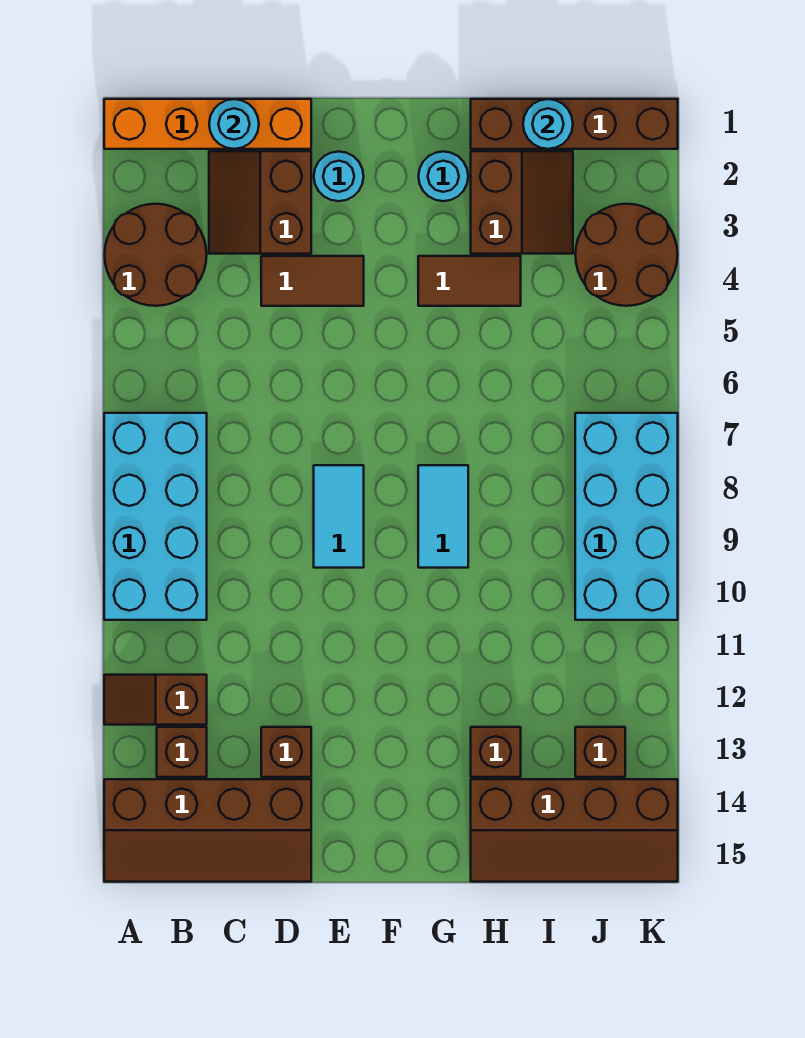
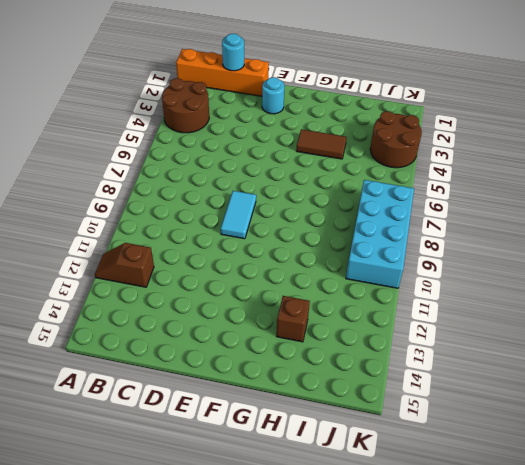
none -> cyan brick A7:B10 level 1
none -> brown slope A14:D15 level 1 top 14
none -> brown brick B13 level 1

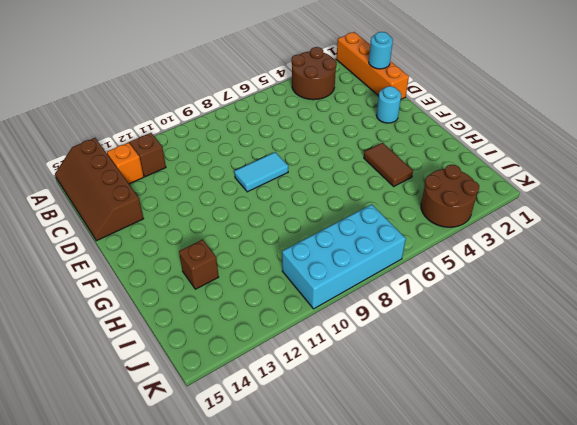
orange brick B13 level 1 -> brown brick B13 level 1
none -> cyan brick A7:B10 level 1
none -> brown slope C2:D3 level 1 top D
none -> brown tile D4:E4 level 1

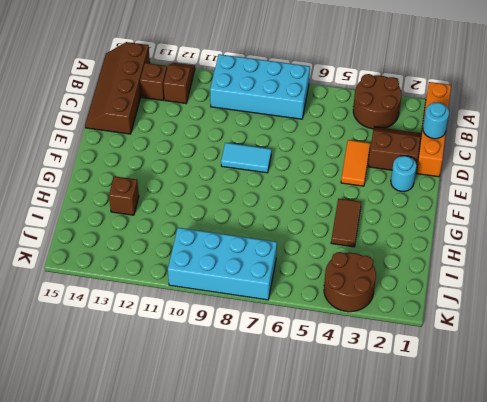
orange tile D4:E4 level 1 -> brown tile D4:E4 level 1
none -> brown brick D13 level 1
none -> cyan round brick G2 level 1
none -> cyan tile G8:G9 level 1

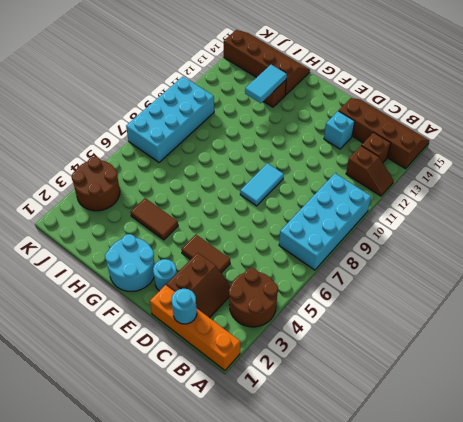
cyan brick D13 level 1 -> brown brick D13 level 1
cyan round brick F1:G2 level 1 -> cyan round brick G2 level 1
cyan tile H12:H13 level 2 -> cyan tile G8:G9 level 1
none -> brown brick H1:K1 level 1
none -> brown slope H2:I3 level 1 top H
none -> brown brick J13 level 1

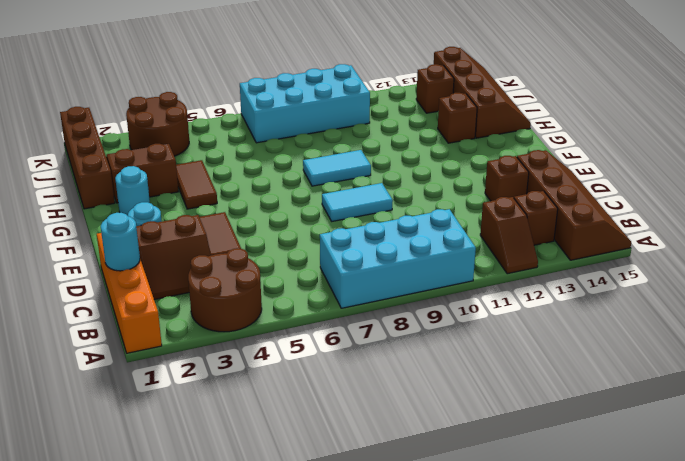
none -> cyan round brick I1 level 2

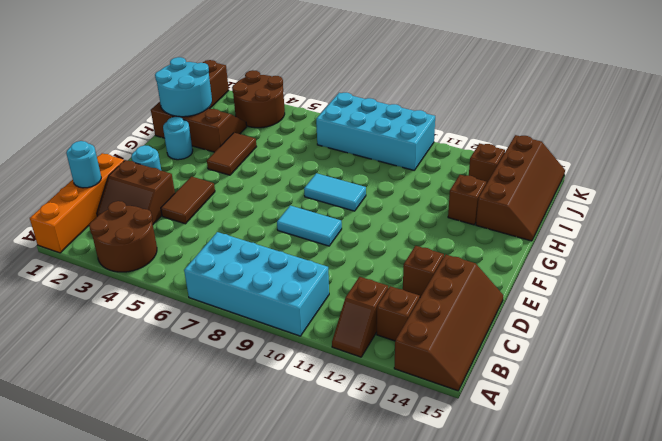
cyan round brick H1:I2 level 2 -> cyan round brick I1 level 2

